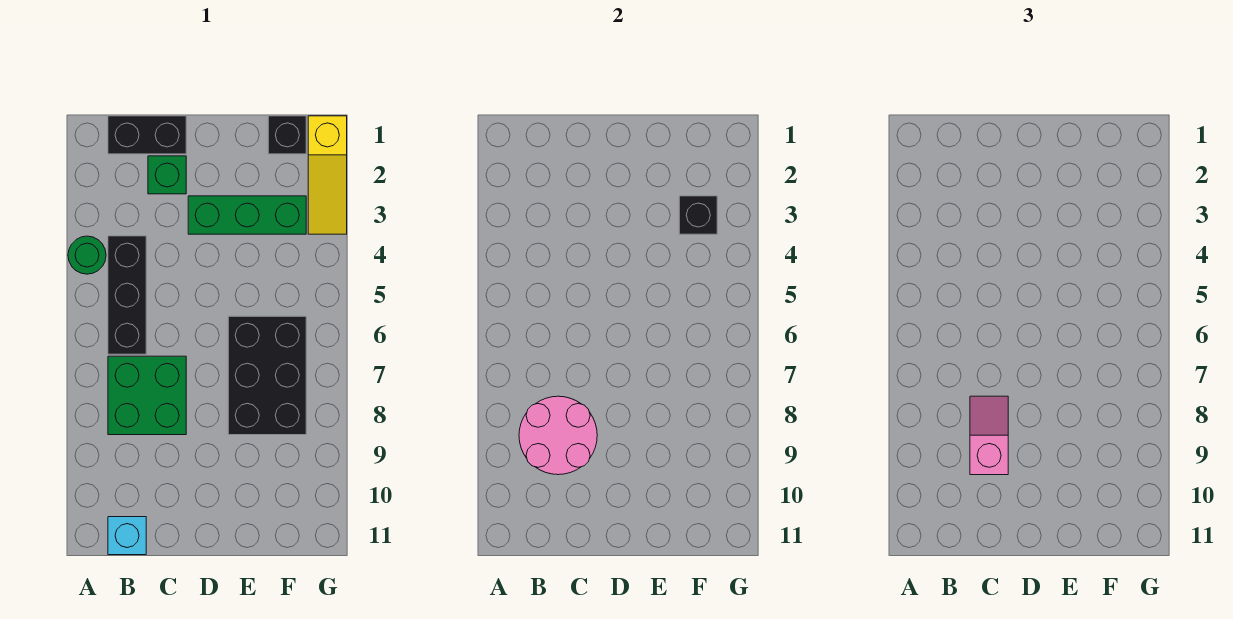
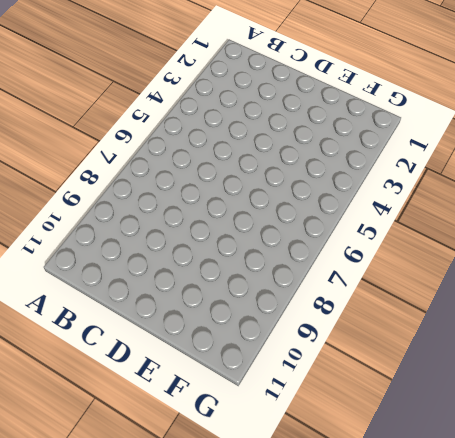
none -> green round brick A4 level 1
none -> black brick B1:C1 level 1
none -> black brick B4:B6 level 1

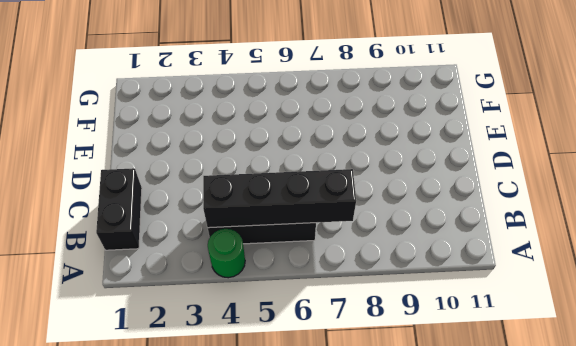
black brick B4:B7 level 2 -> none
none -> green brick B7:C8 level 1
none -> cyan brick B11 level 1
none -> green brick C2 level 1

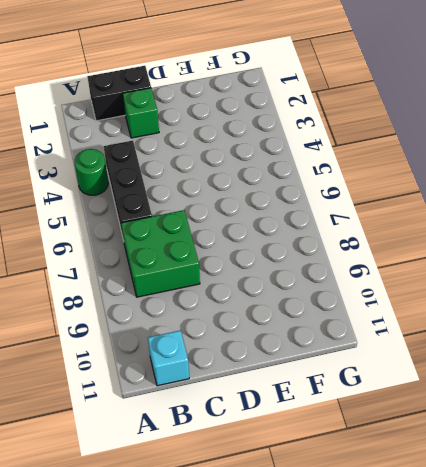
none -> green brick D3:F3 level 1
none -> black brick E6:F8 level 1
none -> black brick F1 level 1

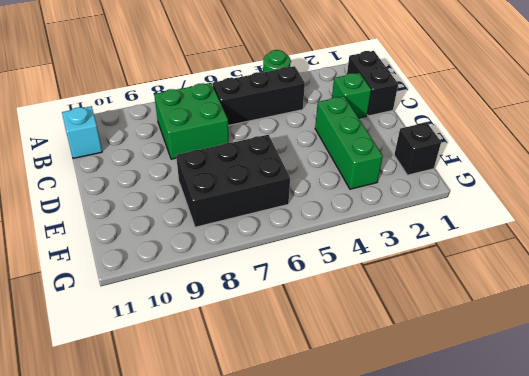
none -> yellow slope G1:G3 level 1 top 1
none -> pink round brick B8:C9 level 2
none -> black brick F3 level 2

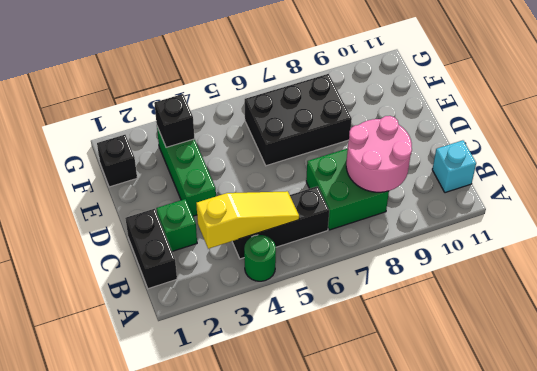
yellow slope B3:B5 level 2 top 3 -> yellow slope G1:G3 level 1 top 1
none -> pink slope C8:C9 level 3 top 9

